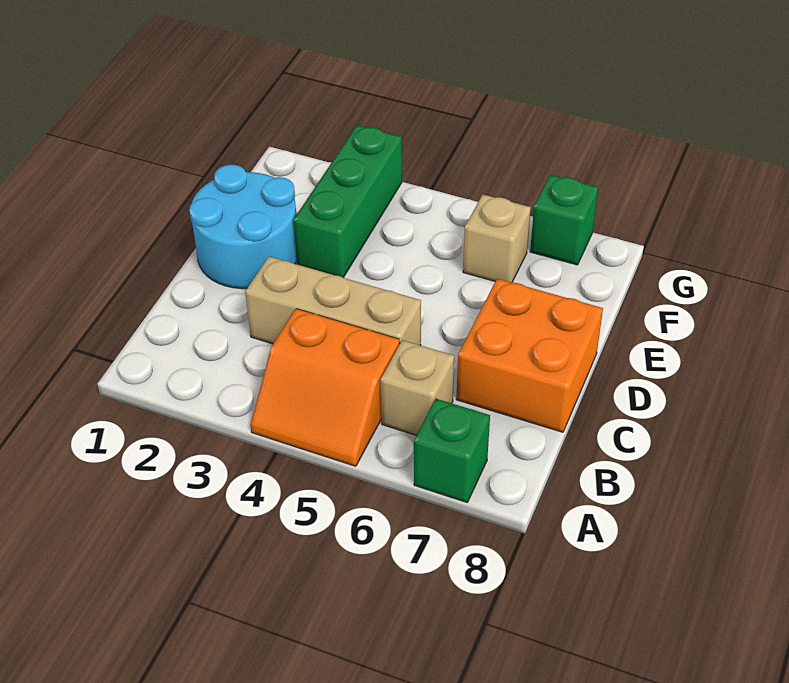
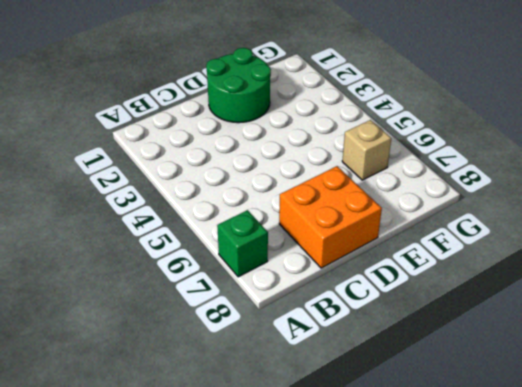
green round brick D1:E2 level 1 -> cyan round brick D1:E2 level 1
none -> orange slope A4:B5 level 1 top B
none -> tan brick B6 level 1

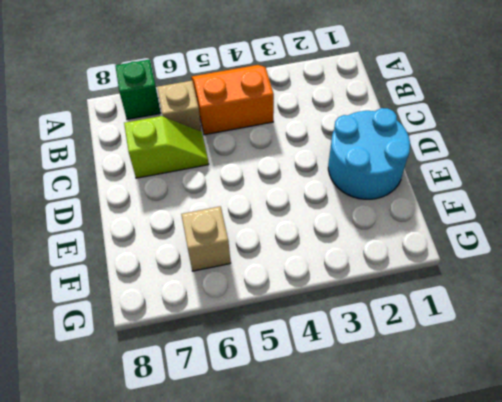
lime slope C6:C7 level 1 top 7 -> orange brick C7:D8 level 1
none -> tan brick C3:C5 level 1
none -> green brick E3:G3 level 1

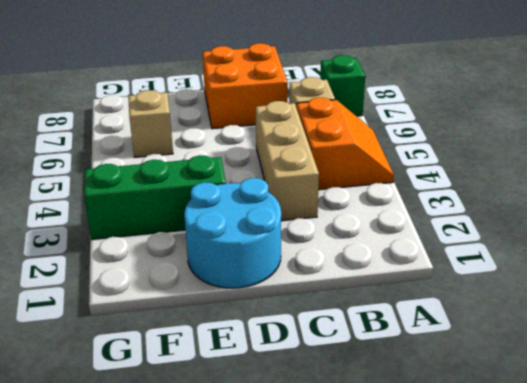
none -> green brick G7 level 1

